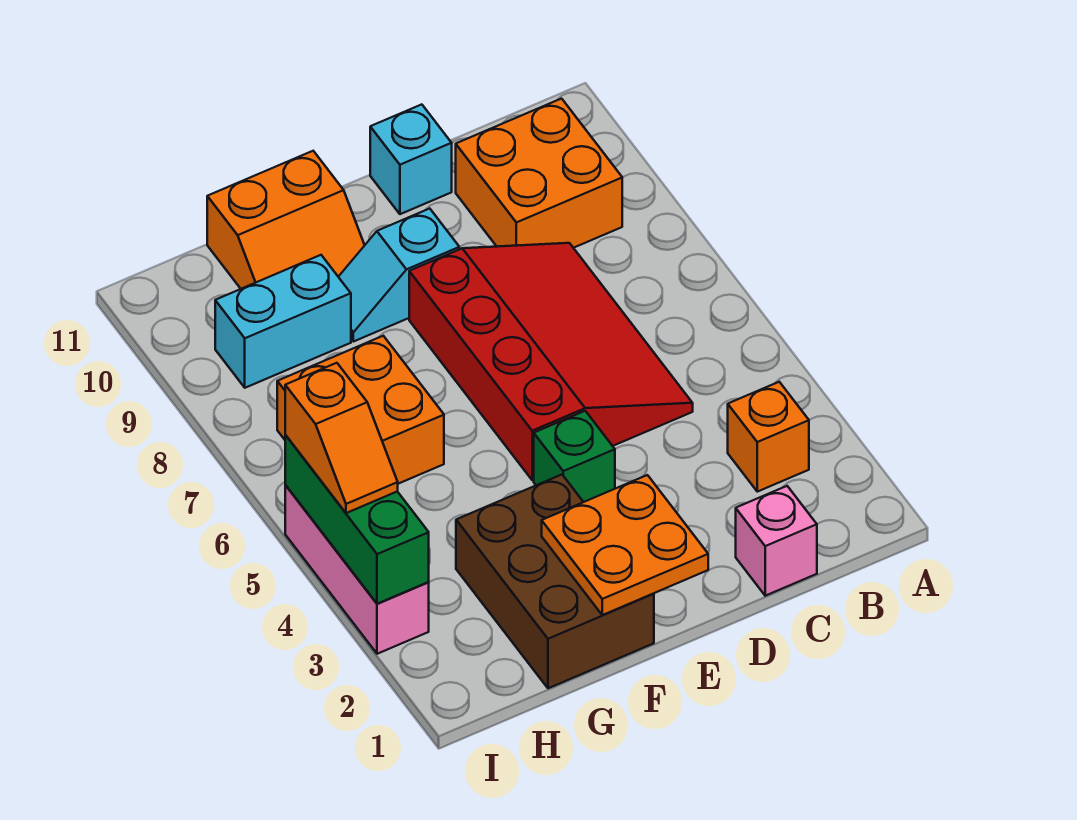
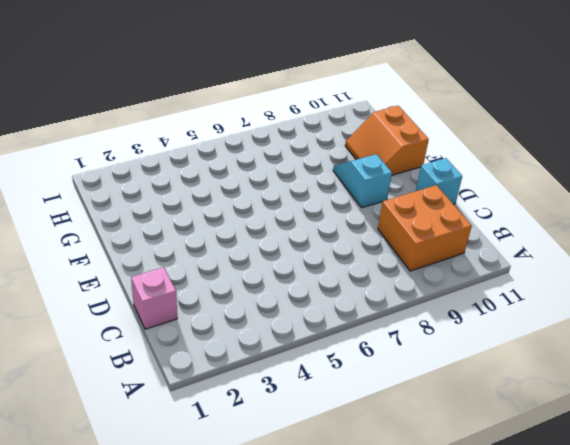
none -> orange brick B3 level 1
none -> red slope C5:E8 level 1 top E
none -> green brick E4 level 1

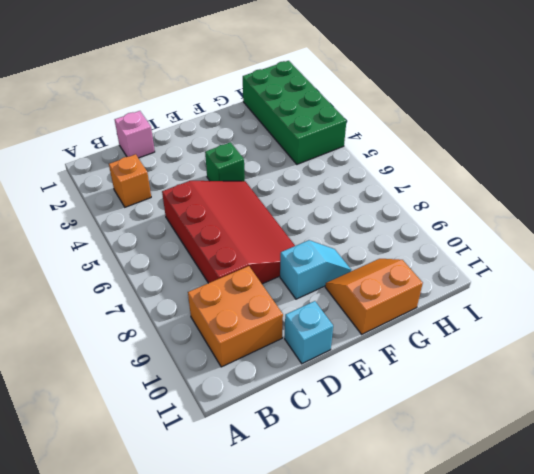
red slope C5:E8 level 1 top C -> red slope C5:E8 level 1 top E
green brick H1:I4 level 1 -> pink brick I3:I5 level 1
none -> brown brick F1:G3 level 1
none -> orange brick G6:H7 level 1
none -> cyan brick G9:H9 level 1

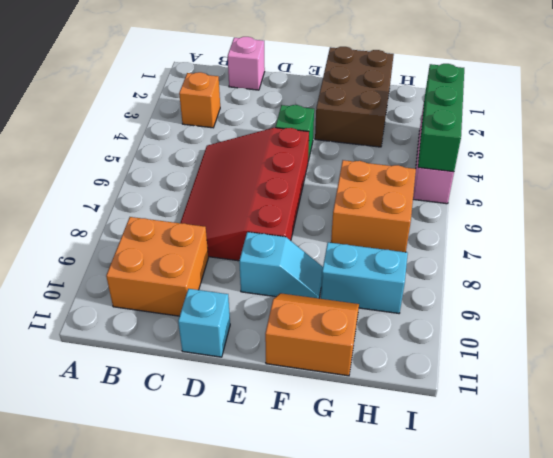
none -> orange plate E1:F2 level 2
none -> orange slope I4:I5 level 3 top 5

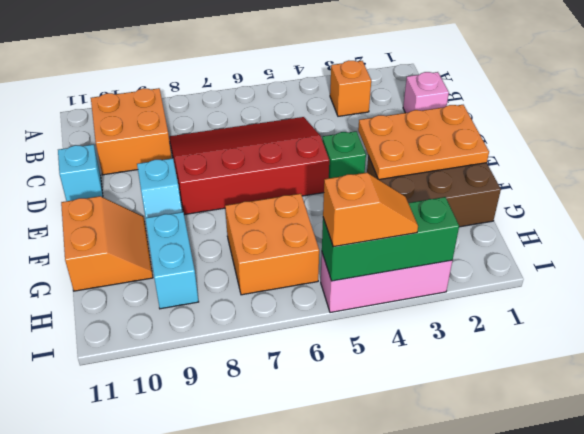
orange plate E1:F3 level 2 -> orange plate E1:F2 level 2

